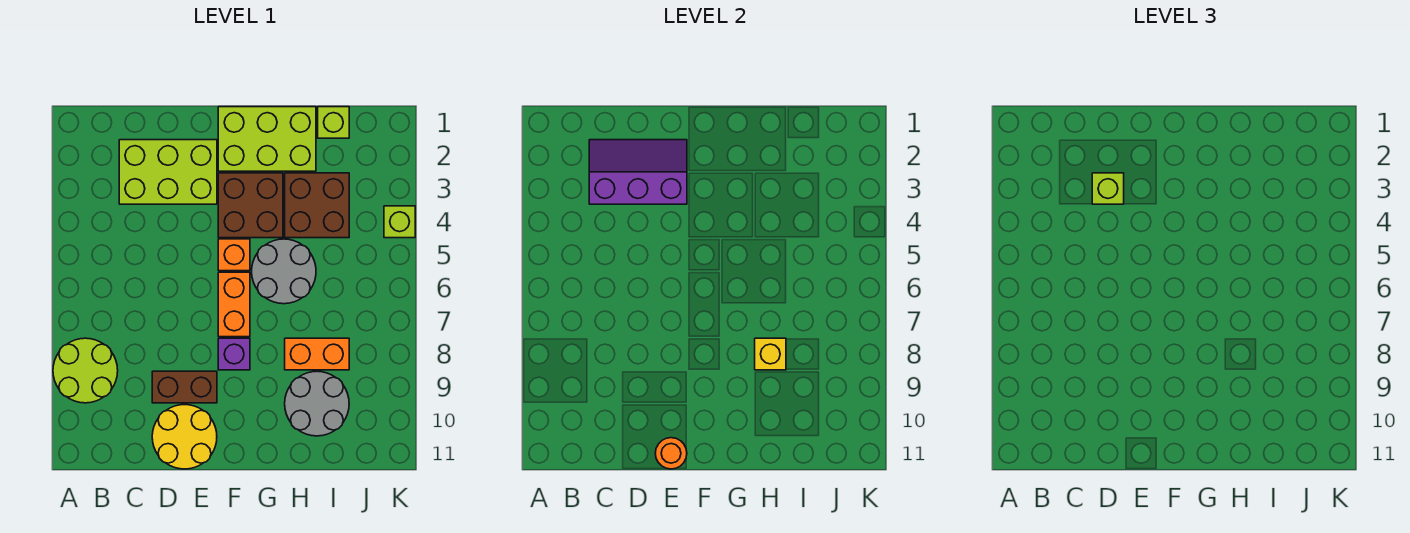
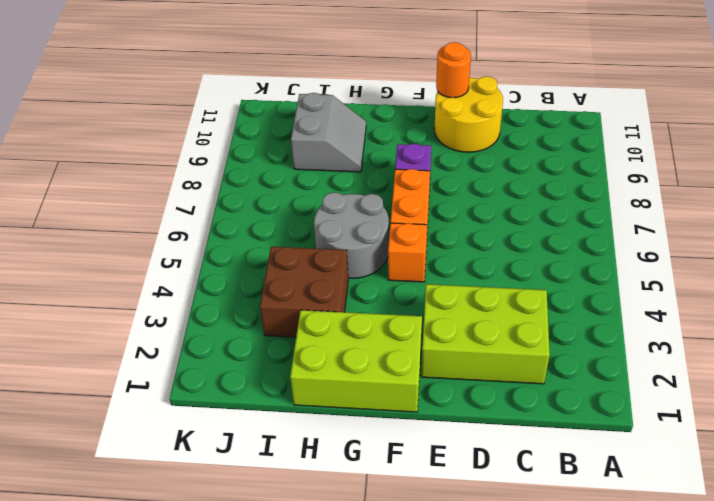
grey slope H9:I10 level 1 top I -> grey round brick H9:I10 level 1
none -> lime round brick A8:B9 level 1
none -> brown brick D9:E9 level 1
none -> brown brick F3:G4 level 1

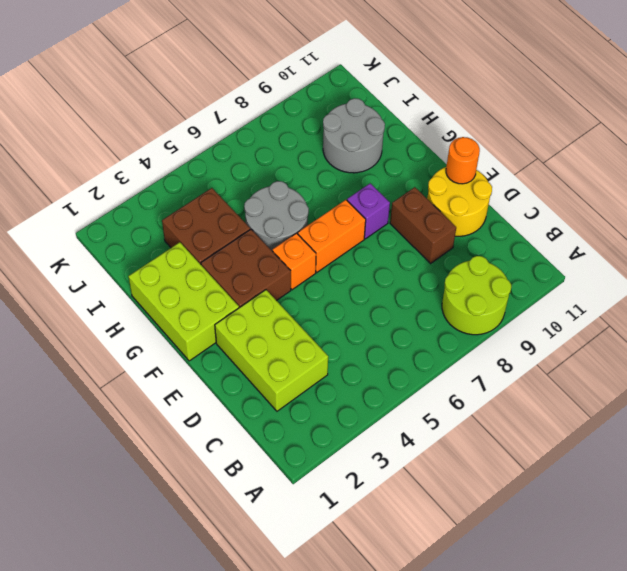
none -> orange brick H8:I8 level 1
none -> lime brick I1 level 1
none -> lime brick K4 level 1

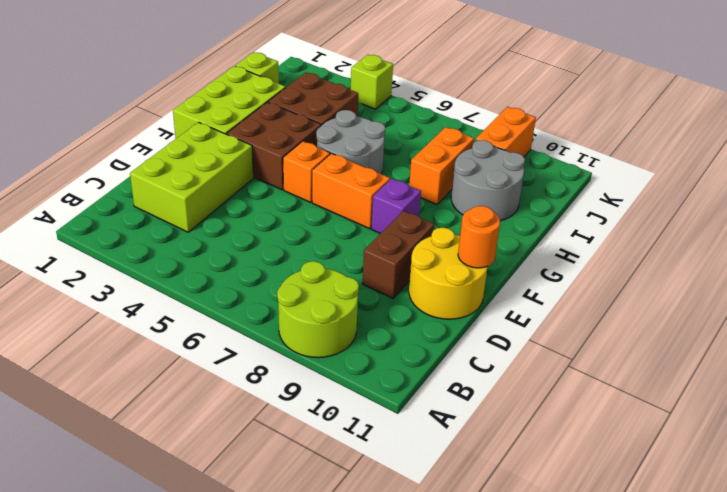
orange brick J9:K9 level 1 -> none
none -> purple slope C2:E3 level 2 top 3
none -> yellow brick H8 level 2
none -> lime brick D3 level 3

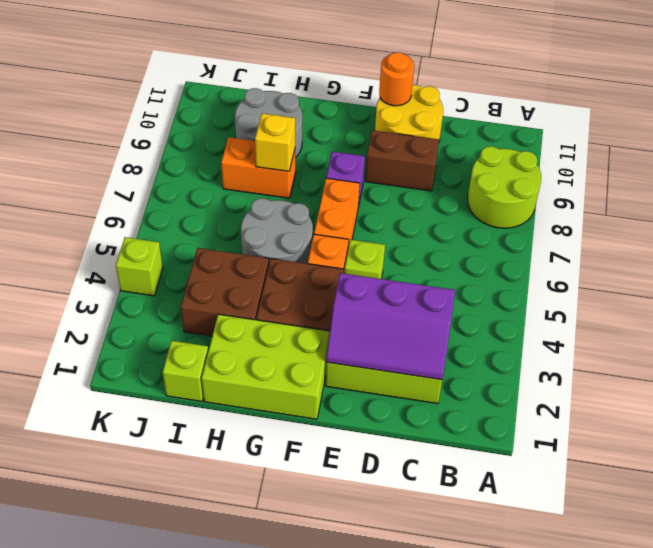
lime brick E5 level 1 -> lime brick D3 level 3

